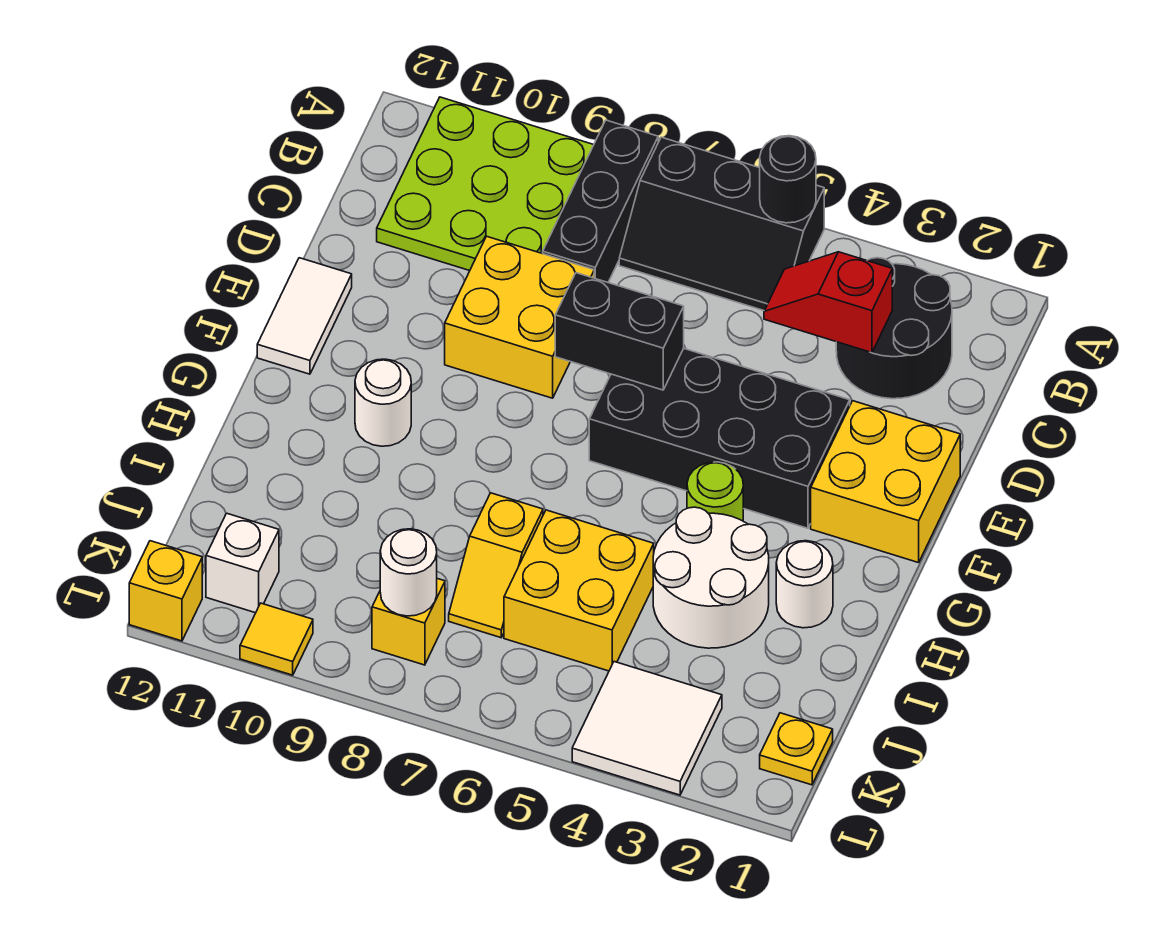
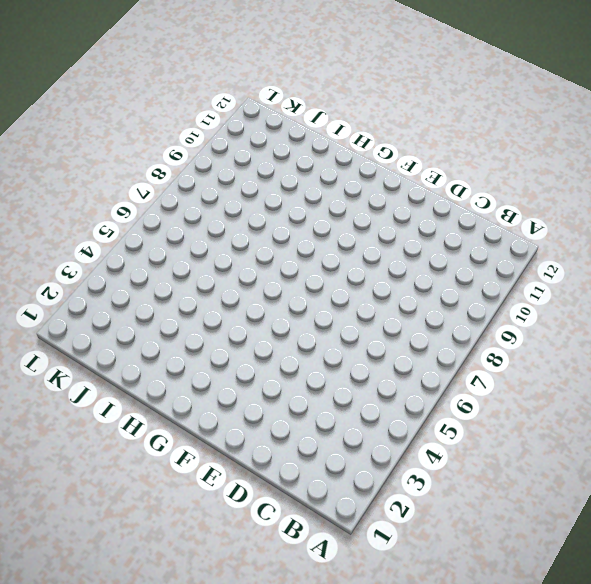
none -> black slope A5:B7 level 1 top A
none -> black brick A8:C8 level 1
none -> lime plate A9:C11 level 1

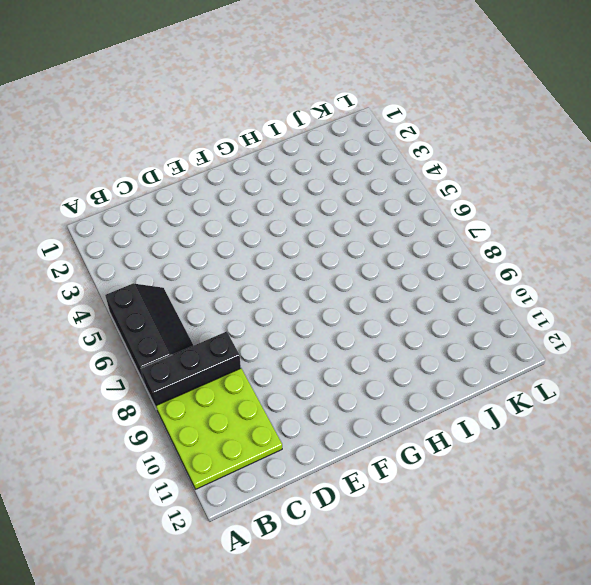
none -> black round brick B2:C3 level 1
none -> yellow brick D8:E9 level 1
none -> yellow brick E1:F2 level 1

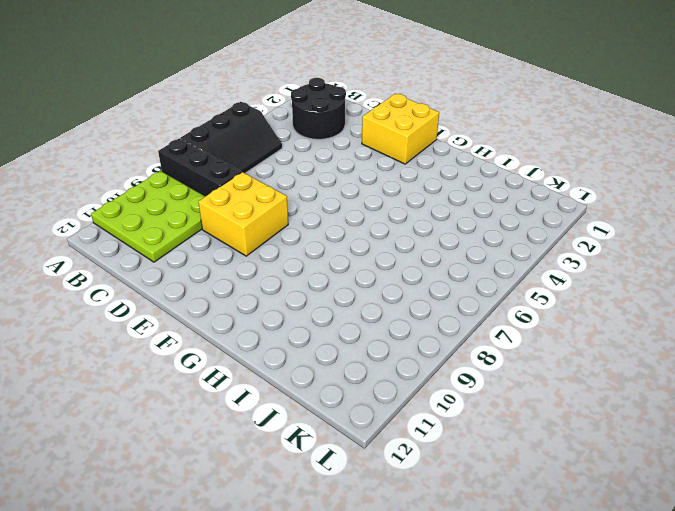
none -> black brick E3:F6 level 1
none -> white tile E12:F12 level 1
none -> lime round brick G4 level 1

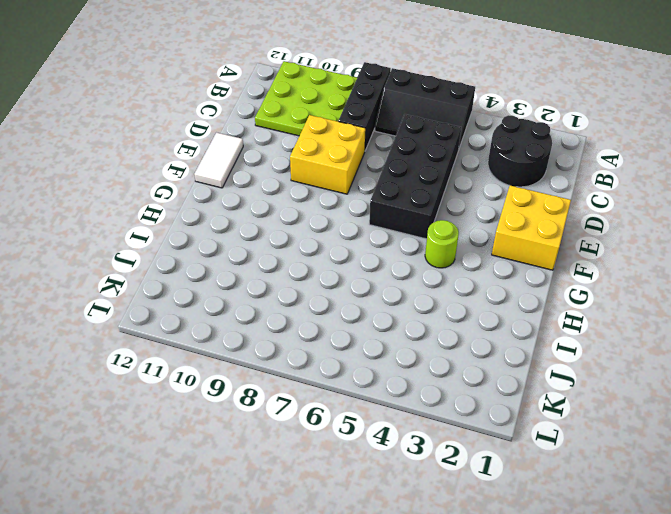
black brick C5:F6 level 1 -> black brick E3:F6 level 1
none -> white round brick G10 level 1
none -> white round brick H2 level 1
none -> white round brick H3:I4 level 1

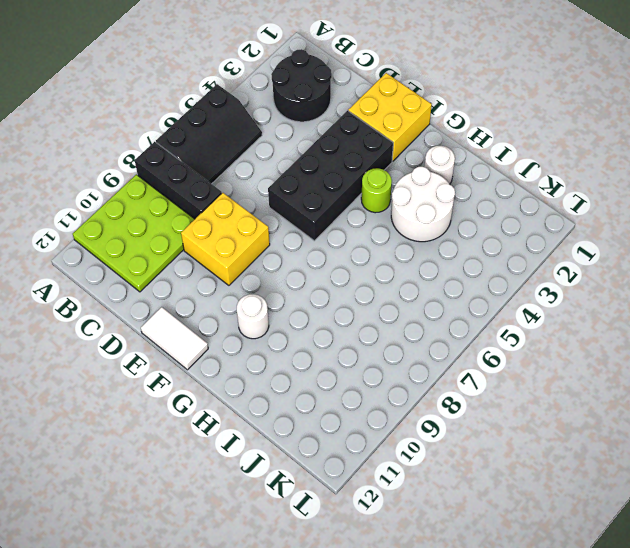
none -> yellow brick I5:J6 level 1
none -> yellow slope I7:J7 level 1 top I
none -> yellow plate K1 level 1

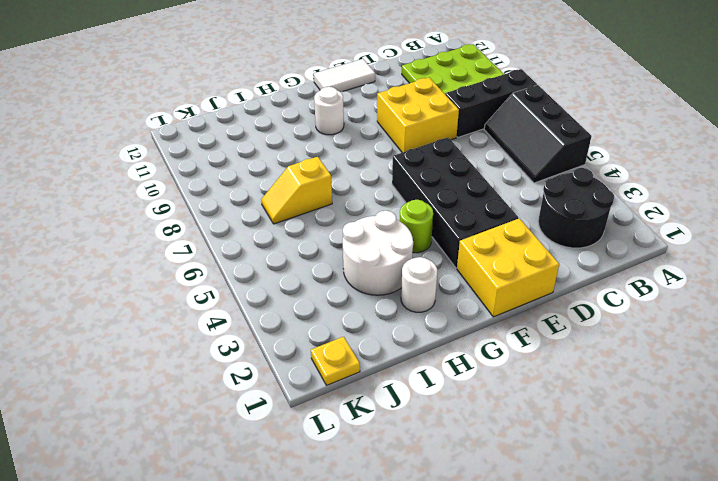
none -> yellow brick I5:J6 level 1
none -> white tile K3:L4 level 1
none -> yellow brick K8 level 1

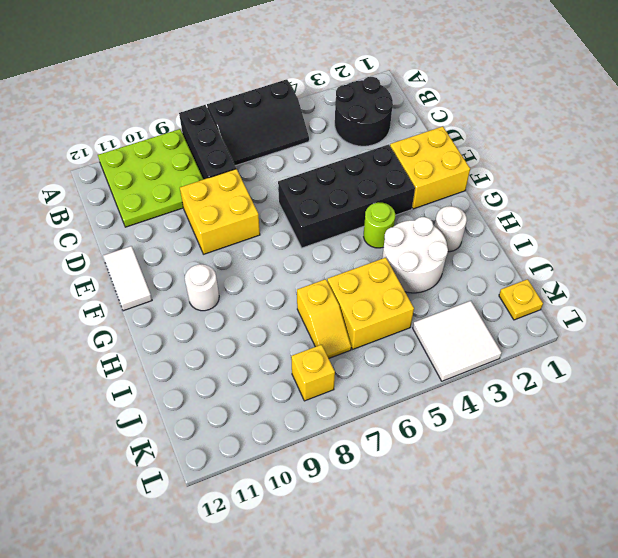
none -> white brick K11 level 1
none -> yellow tile L10 level 1
none -> yellow brick L12 level 1

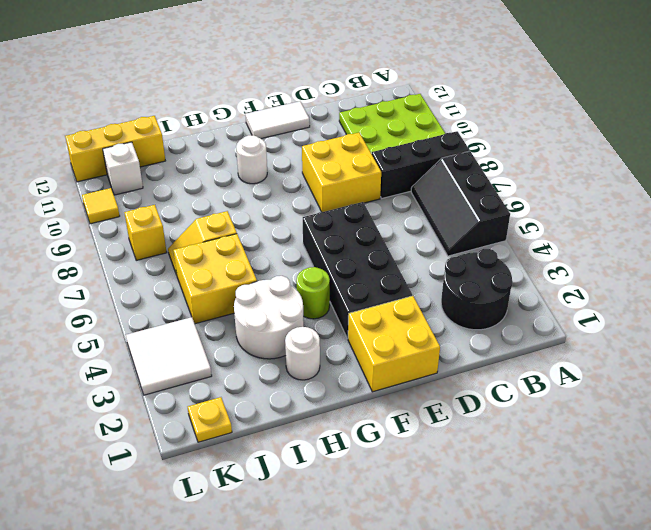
yellow brick J12:L12 level 1 -> yellow brick L12 level 1
none -> black round brick A5 level 2
none -> red slope C3:C4 level 2 top 3
none -> black brick E6:E7 level 2

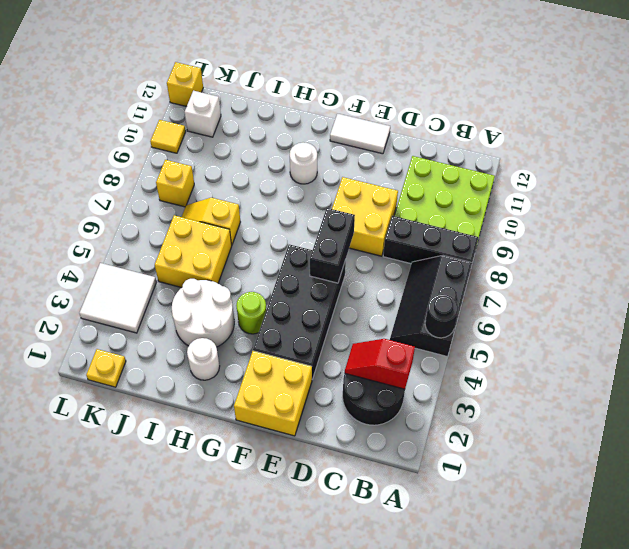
red slope B3:C3 level 2 top B -> red slope C3:C4 level 2 top 3
none -> white round brick K8 level 2

